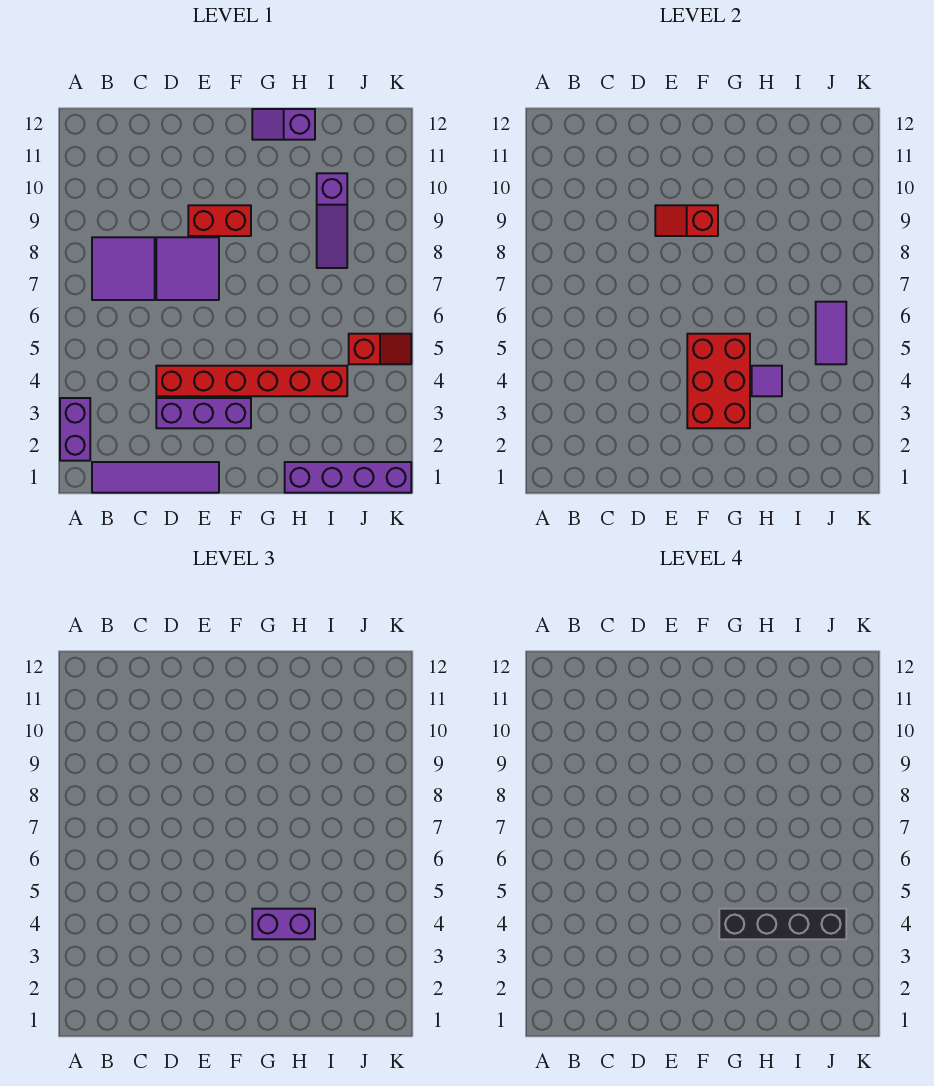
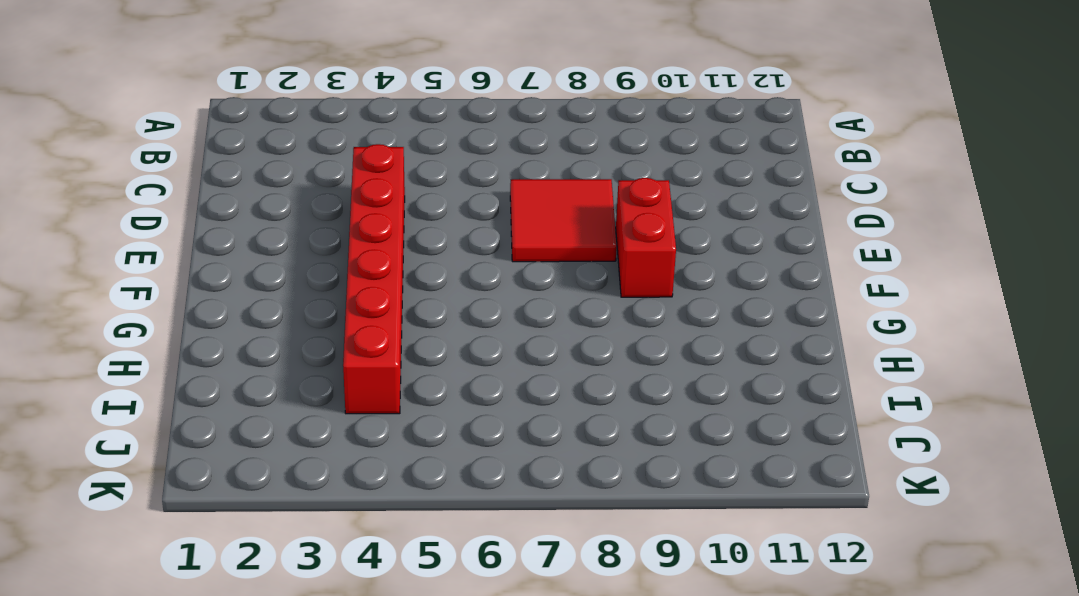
red tile D7:E8 level 1 -> purple tile D7:E8 level 1
none -> purple brick A2:A3 level 1
none -> purple tile B1:E1 level 1
none -> purple tile B7:C8 level 1

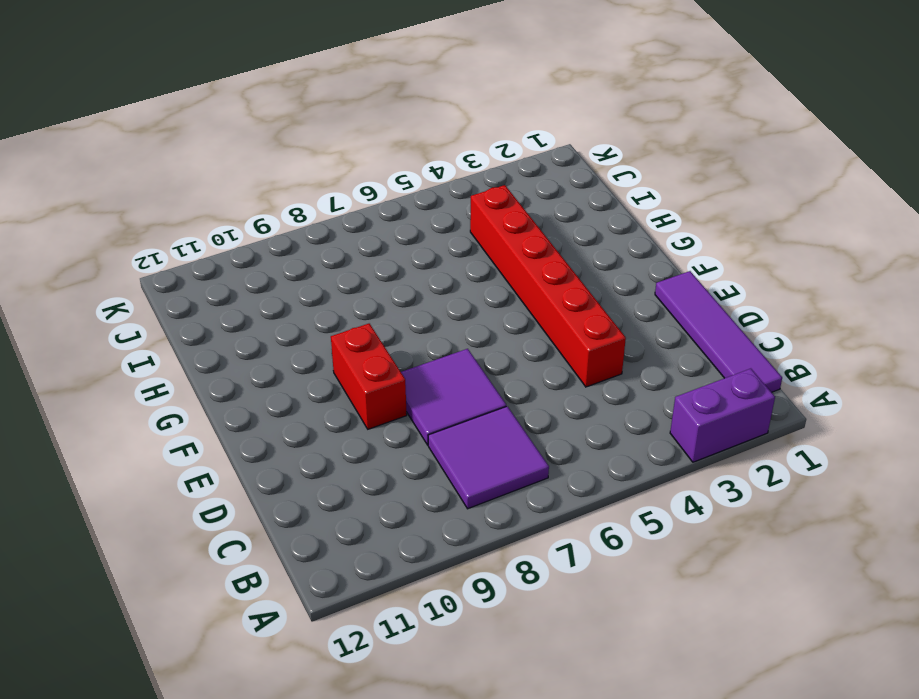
none -> purple brick D3:F3 level 1
none -> purple slope G12:H12 level 1 top H
none -> purple brick H1:K1 level 1

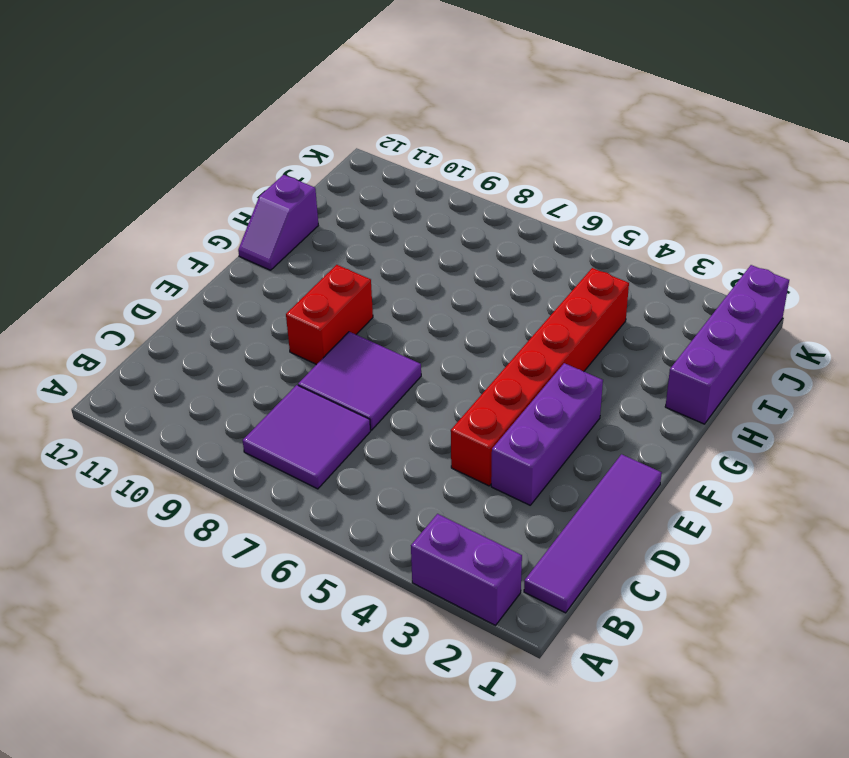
none -> purple slope I8:I10 level 1 top 10
none -> red slope J5:K5 level 1 top J
none -> red slope E9:F9 level 2 top F

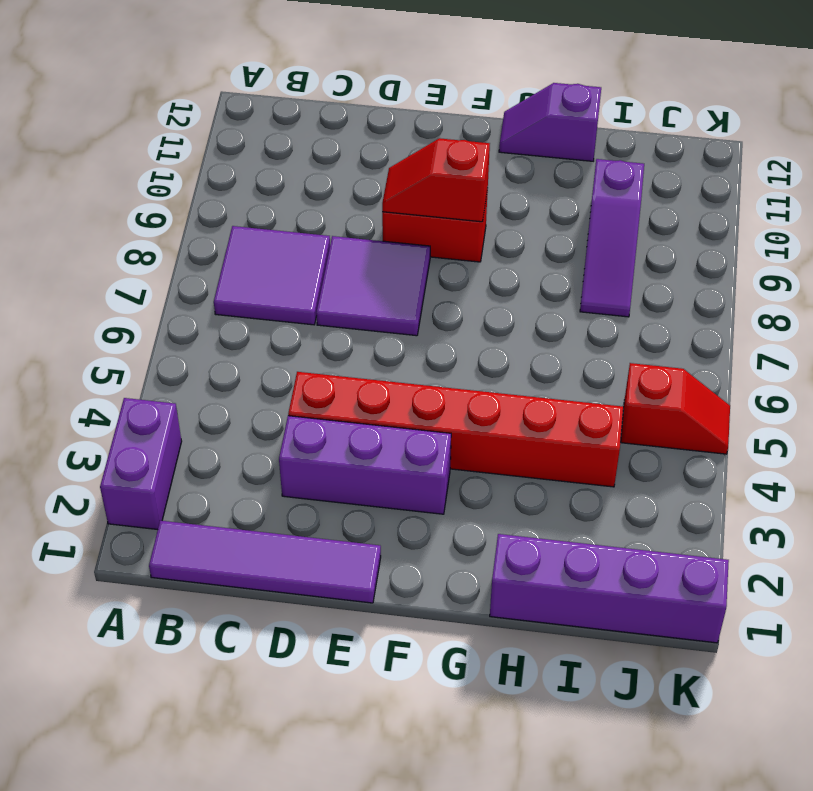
none -> red brick F3:G5 level 2
none -> purple tile H4 level 2
none -> purple tile J5:J6 level 2

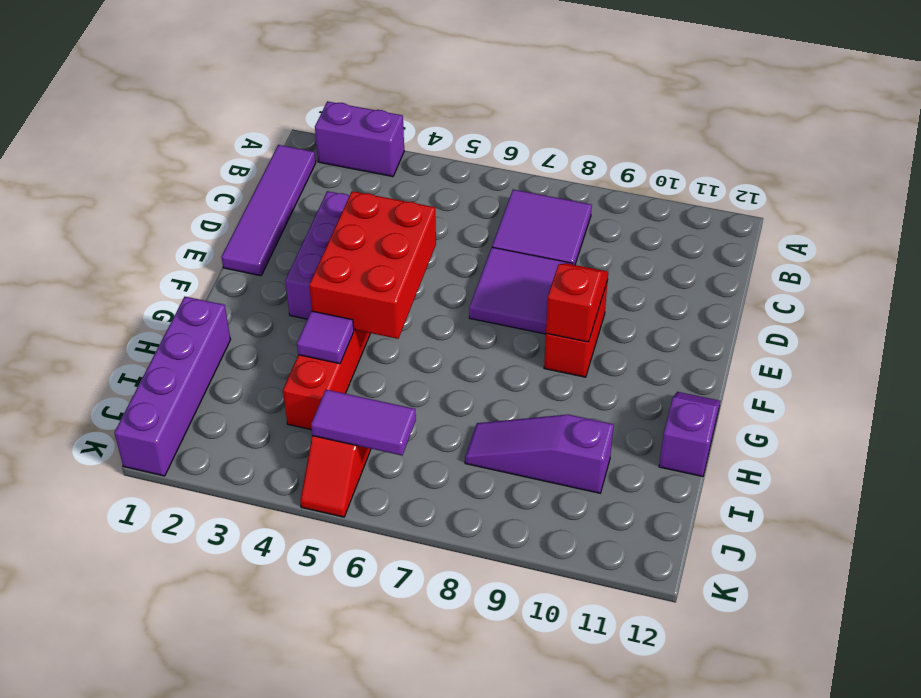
red brick E4:G5 level 2 -> red brick F3:G5 level 2
none -> purple brick G4:H4 level 3
none -> black brick G4:J4 level 4

